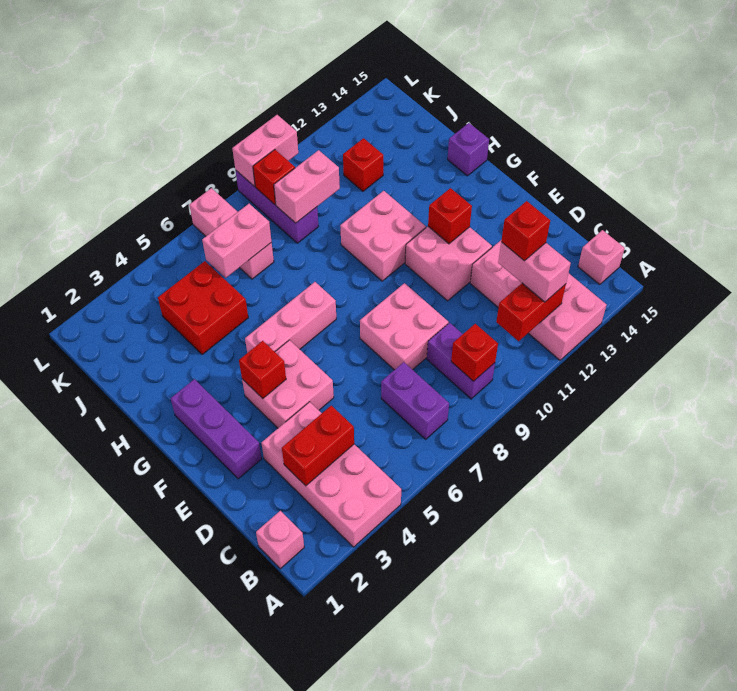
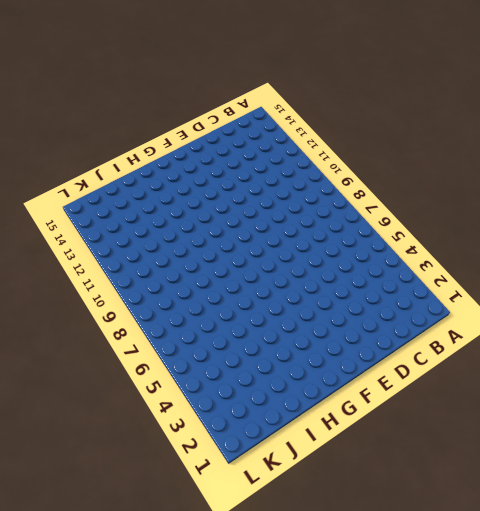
none -> pink brick A3:D4 level 1
none -> pink brick A12:D13 level 1
none -> pink brick B1 level 1

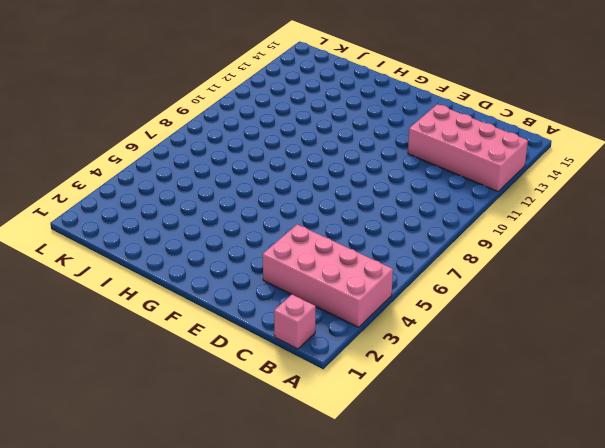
none -> purple brick B7:C7 level 1
none -> purple brick B9:C9 level 1
none -> pink brick B15 level 1

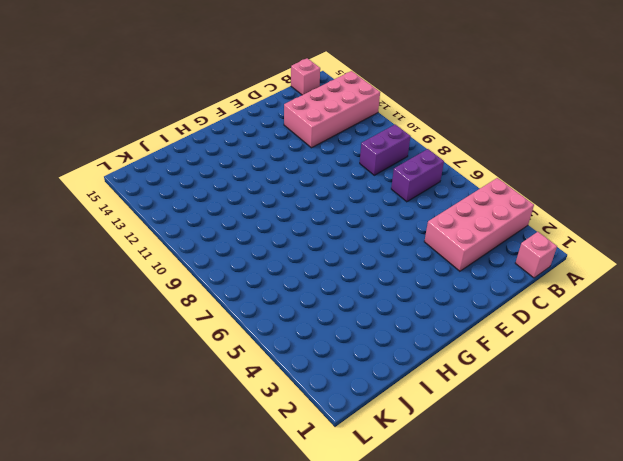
none -> pink brick D8:E9 level 1
none -> purple brick E2:G2 level 1
none -> pink brick E4:F5 level 1

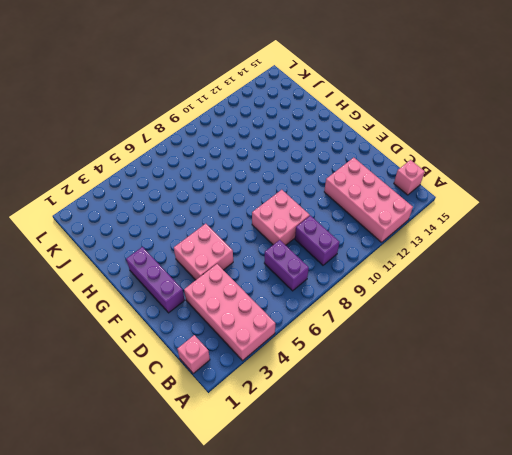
none -> pink brick E11:F12 level 1
none -> pink brick G5:G7 level 1
none -> pink brick G10:H11 level 1

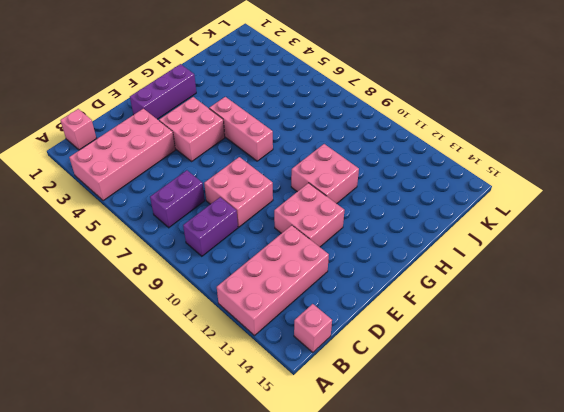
none -> purple brick H15 level 1
none -> red brick I4:J5 level 1
none -> pink brick J7:L7 level 1

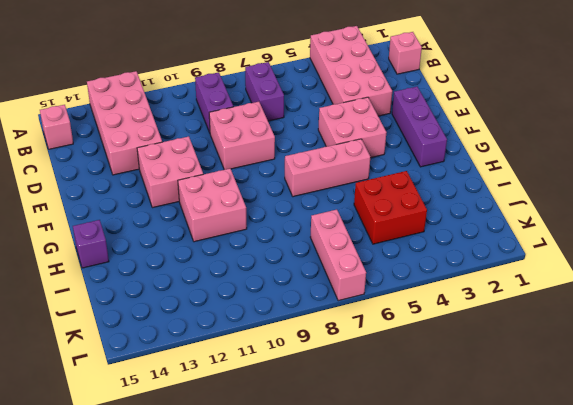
none -> purple brick J9:L9 level 1
none -> red brick J12 level 1
none -> red brick B9 level 2

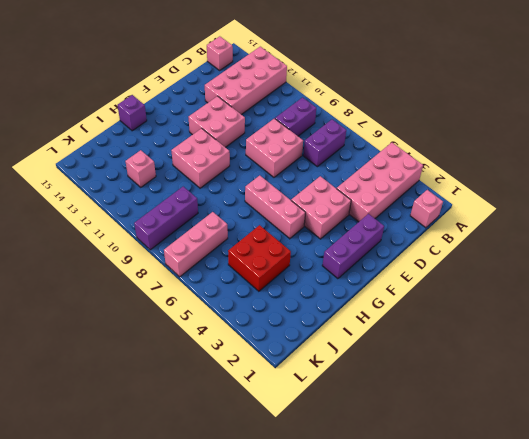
pink brick J12 level 1 -> red brick J12 level 1
none -> red brick B9 level 2
none -> red brick B11:B12 level 2
none -> red brick C3:C4 level 2

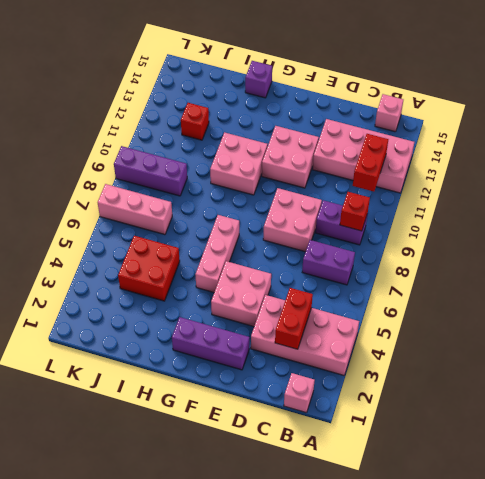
none -> red brick F4 level 2
none -> red brick F12 level 2
none -> pink brick J6:J7 level 2

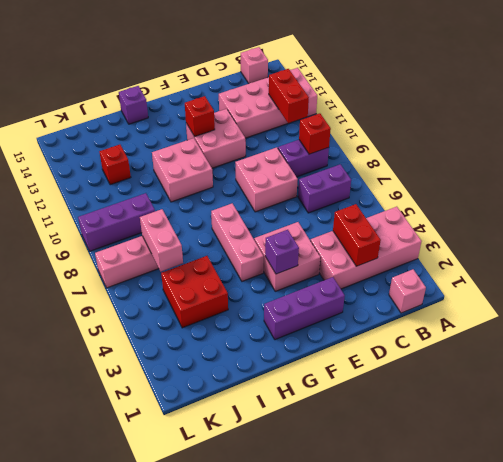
purple brick F4 level 2 -> red brick F4 level 2
none -> pink brick J9:J10 level 2
none -> red brick K9 level 2
none -> pink brick L9:L10 level 2

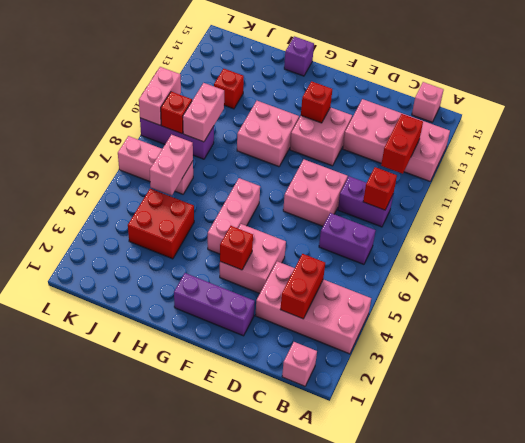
none -> pink brick B12:C12 level 3
none -> red brick C12 level 4

